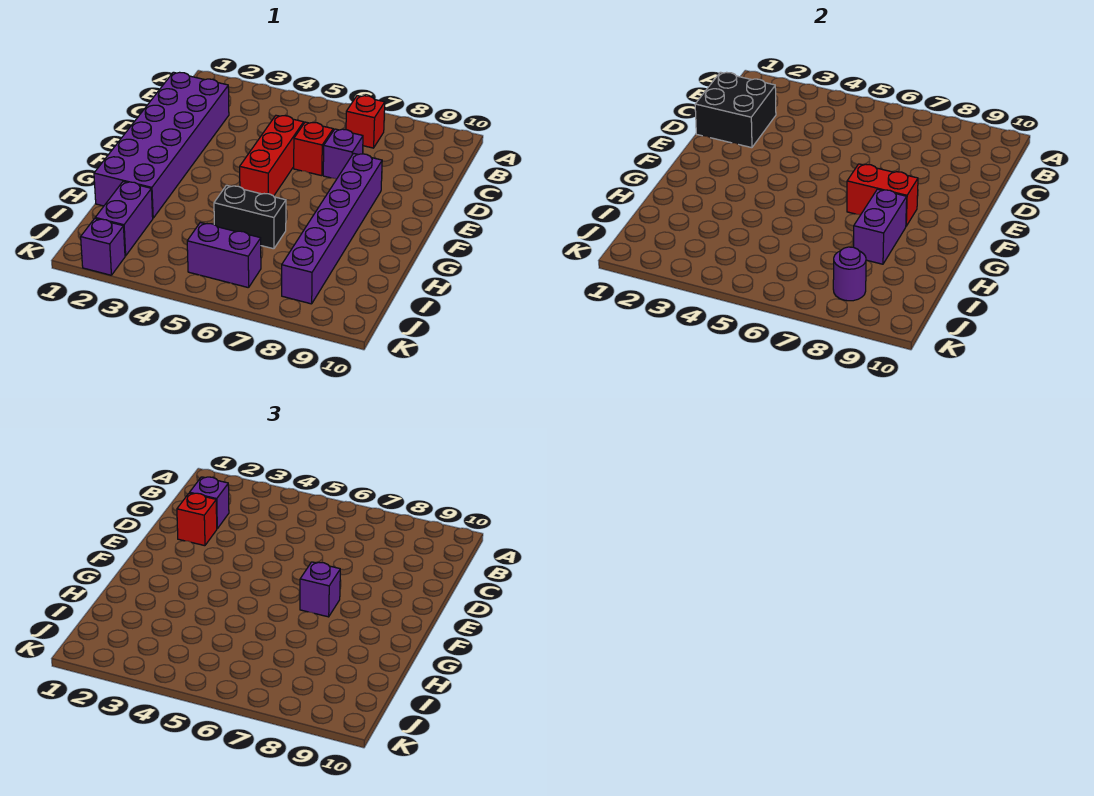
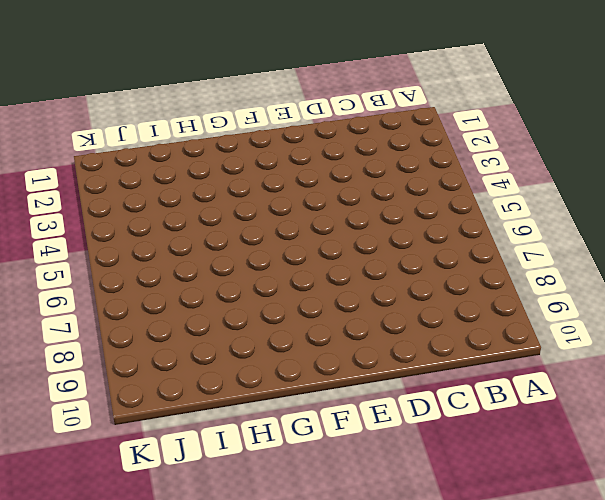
none -> red brick B7 level 1
none -> purple brick C1:H2 level 1
none -> red brick D5:F5 level 1

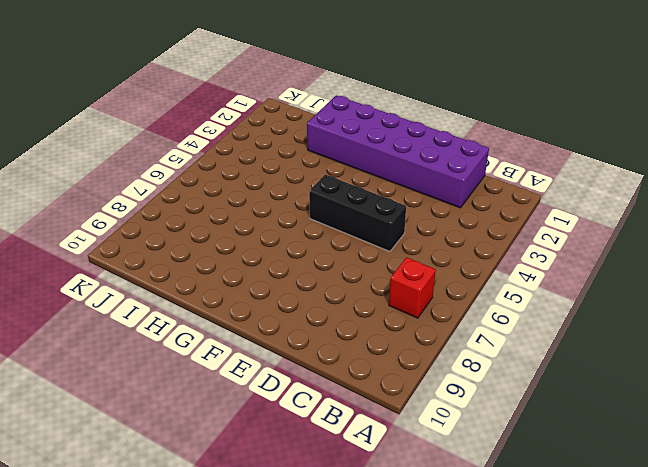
black brick D5:F5 level 1 -> red brick D5:F5 level 1
none -> red brick D6 level 1
none -> purple brick D7 level 1
none -> purple brick E8:J8 level 1

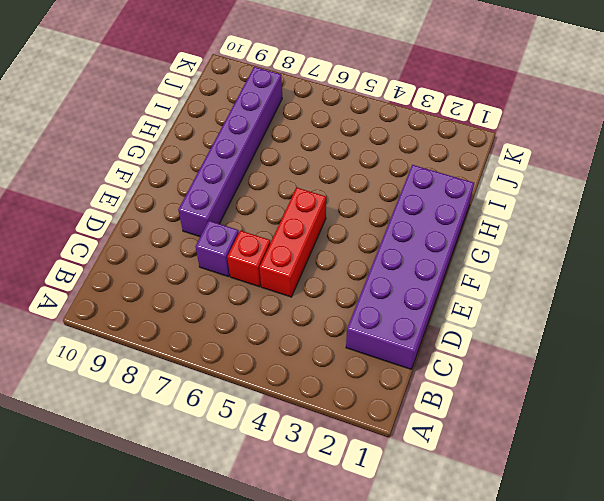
none -> red brick B7 level 1
none -> black brick H5:H6 level 1
none -> purple brick I2:J2 level 1

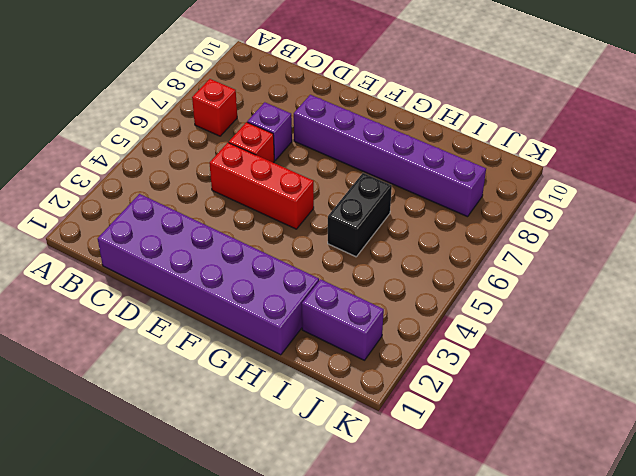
none -> purple brick J5:J6 level 1
none -> purple brick K2 level 1
none -> black brick C1:D2 level 2

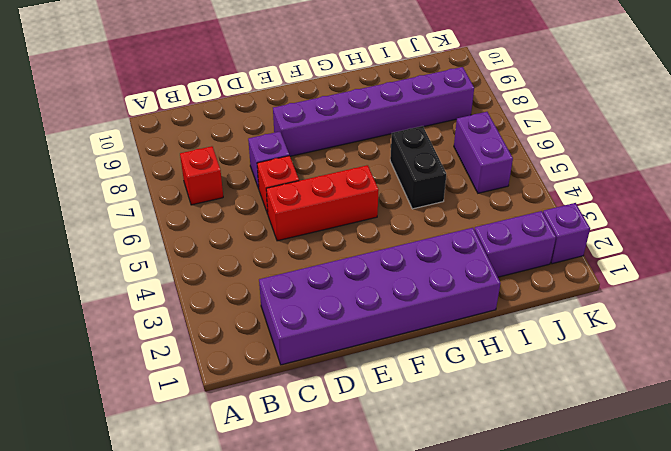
none -> black brick C1:D2 level 2
none -> red brick F7:F8 level 2
none -> purple brick G8:H8 level 2

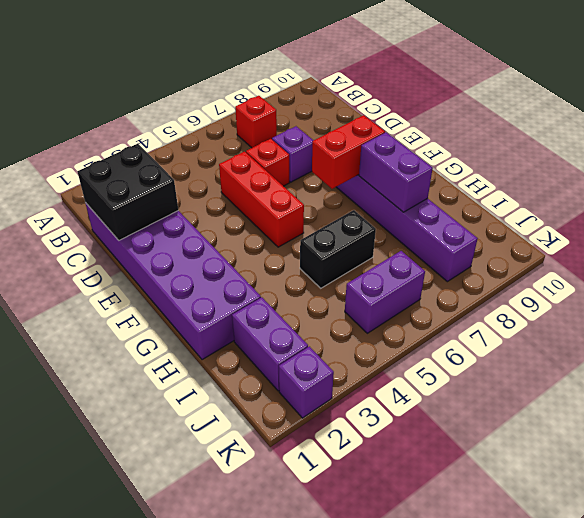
none -> purple round brick J8 level 2
none -> purple brick C2 level 3
none -> red brick D2 level 3

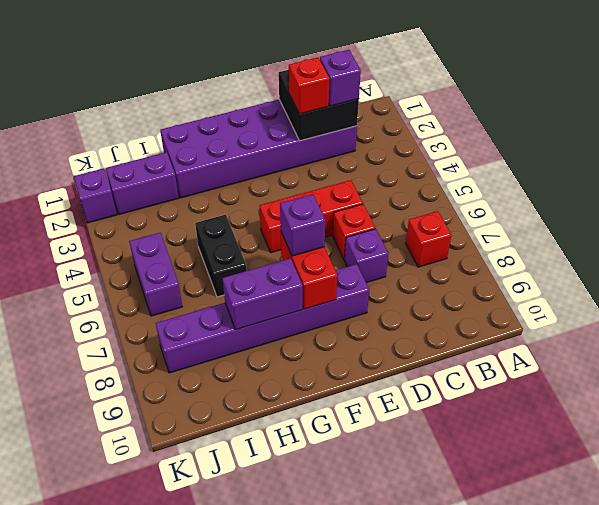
none -> purple round brick J8 level 2

